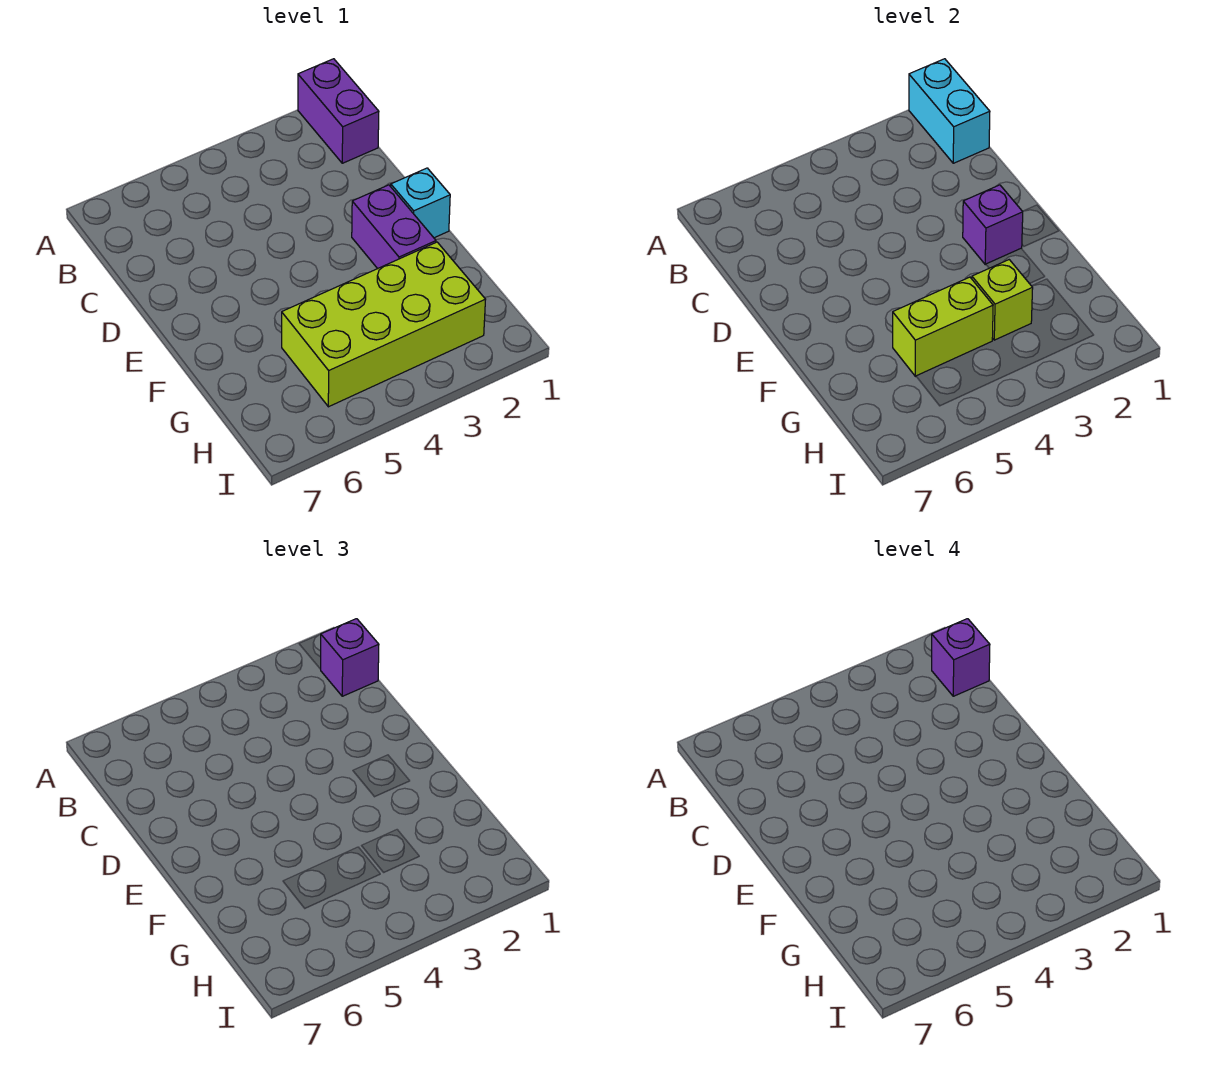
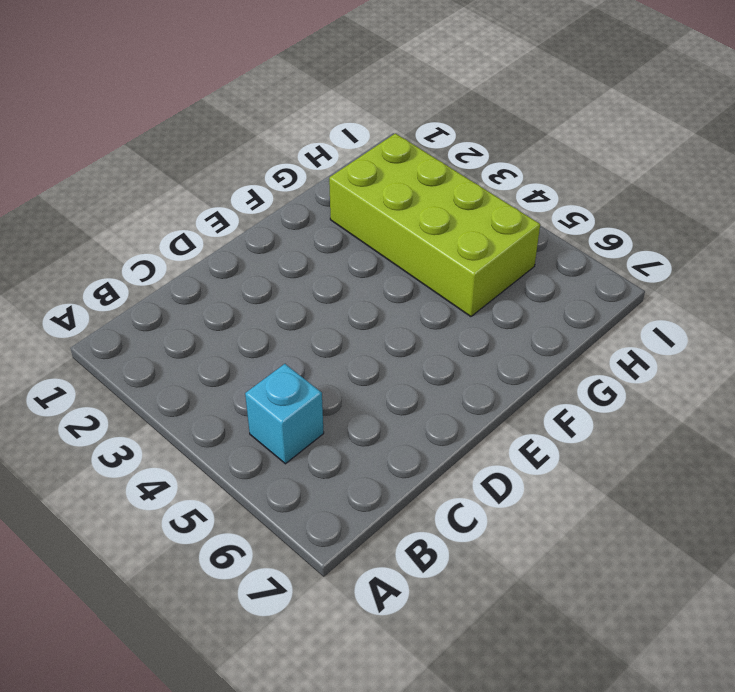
cyan brick B5 level 1 -> cyan brick E1 level 1
none -> purple brick A1:B1 level 1
none -> purple brick E2:F2 level 1

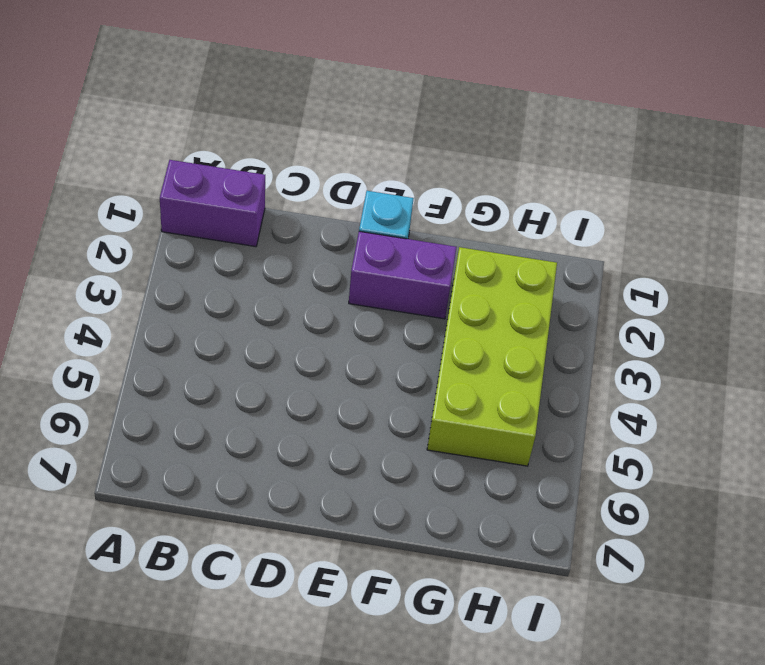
none -> cyan brick A1:B1 level 2
none -> purple brick E2 level 2

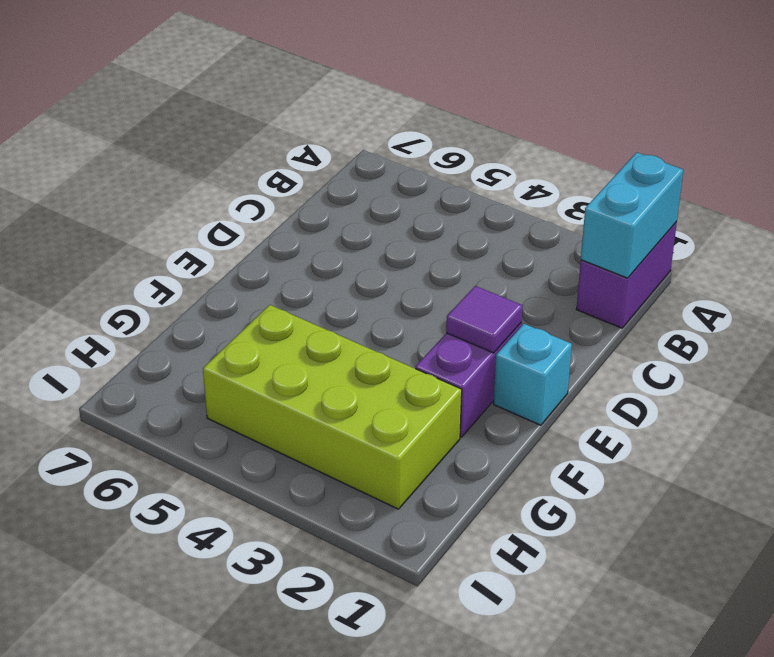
purple tile E2 level 2 -> purple brick E2 level 2
none -> lime brick G3 level 2
none -> lime brick G4:G5 level 2

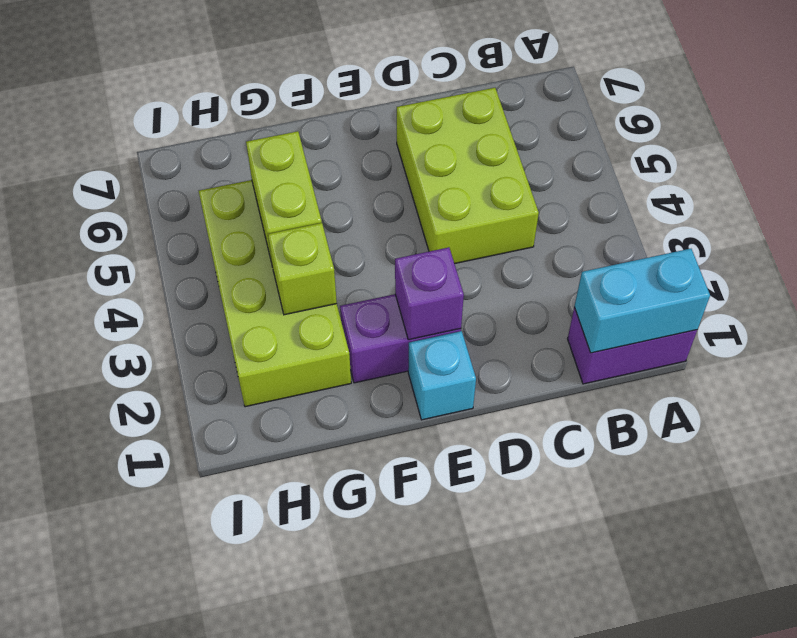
lime brick C4:D6 level 1 -> none
none -> purple brick B1 level 3
none -> purple brick B1 level 4

